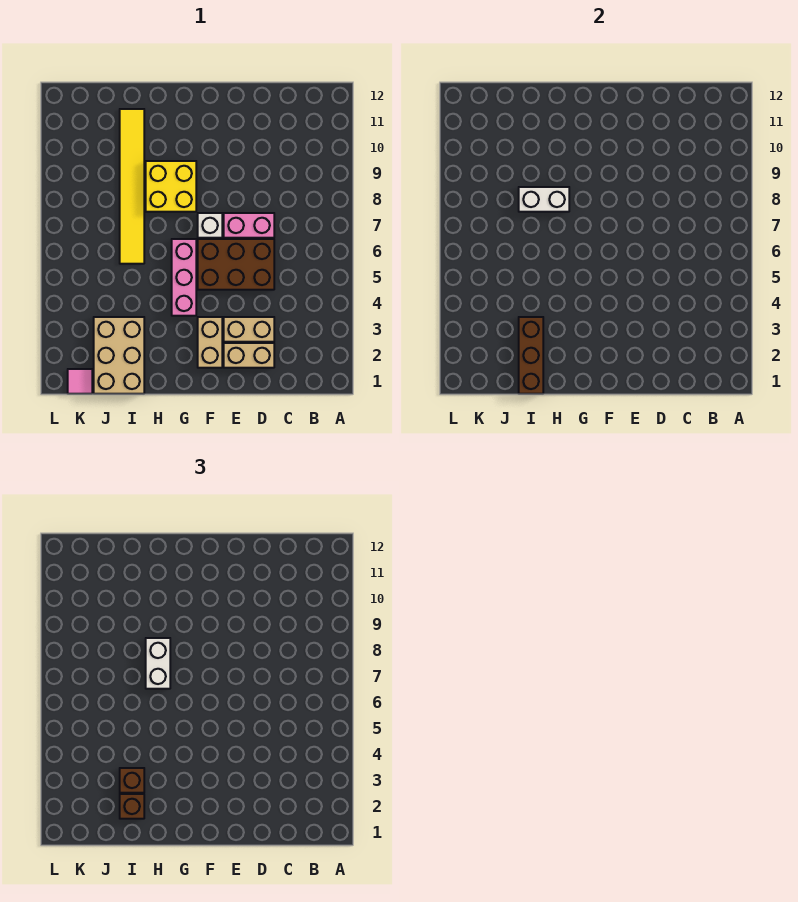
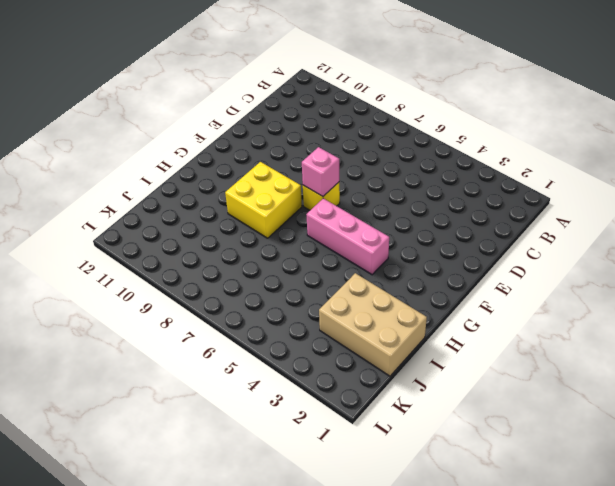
yellow brick F7 level 1 -> white brick F7 level 1
pink brick F7 level 2 -> none
none -> tan brick D2:E2 level 1
none -> tan brick D3:E3 level 1
none -> brown brick D5:F6 level 1

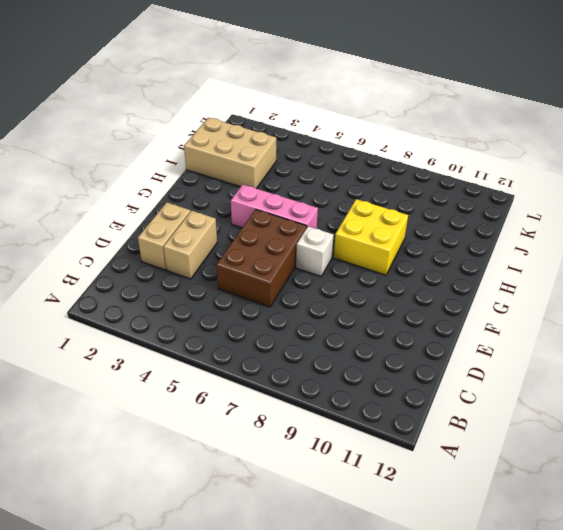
none -> pink brick D7:E7 level 1
none -> tan brick F2:F3 level 1
none -> yellow tile I6:I11 level 1

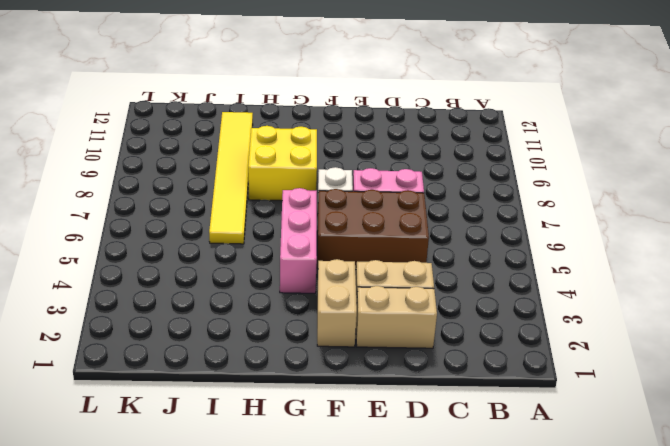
none -> tan brick I1:J3 level 1
none -> pink tile K1 level 1
none -> white brick H8:I8 level 2

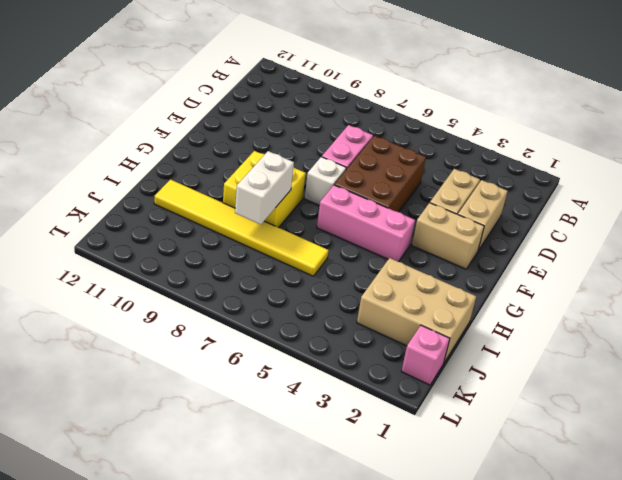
pink brick K1 level 1 -> pink tile K1 level 1
none -> brown brick I1:I3 level 2
none -> white brick H7:H8 level 3
none -> brown brick I2 level 3

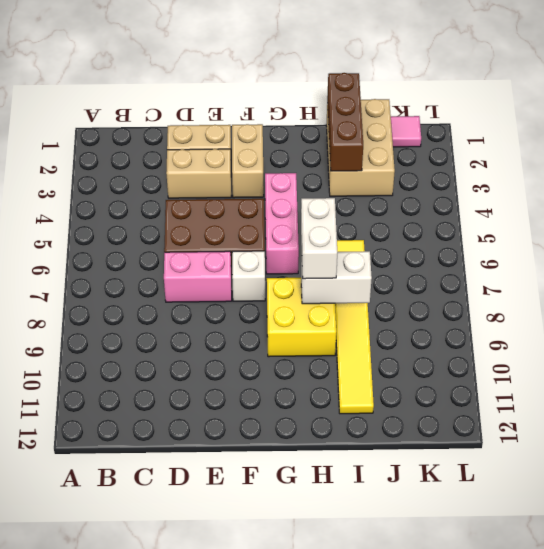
none -> brown brick I2 level 3
none -> brown brick I3 level 3

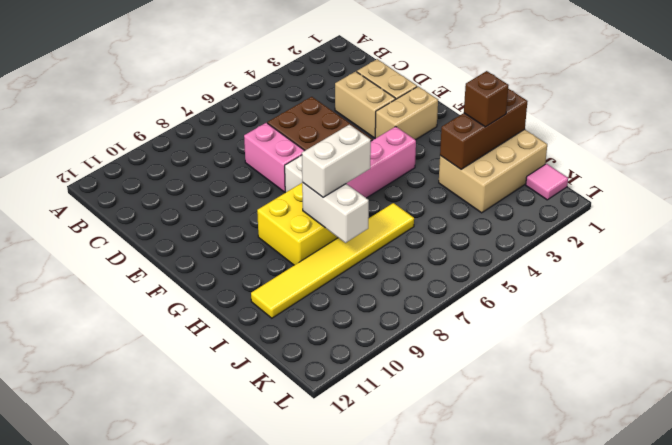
none -> brown brick I3 level 3

